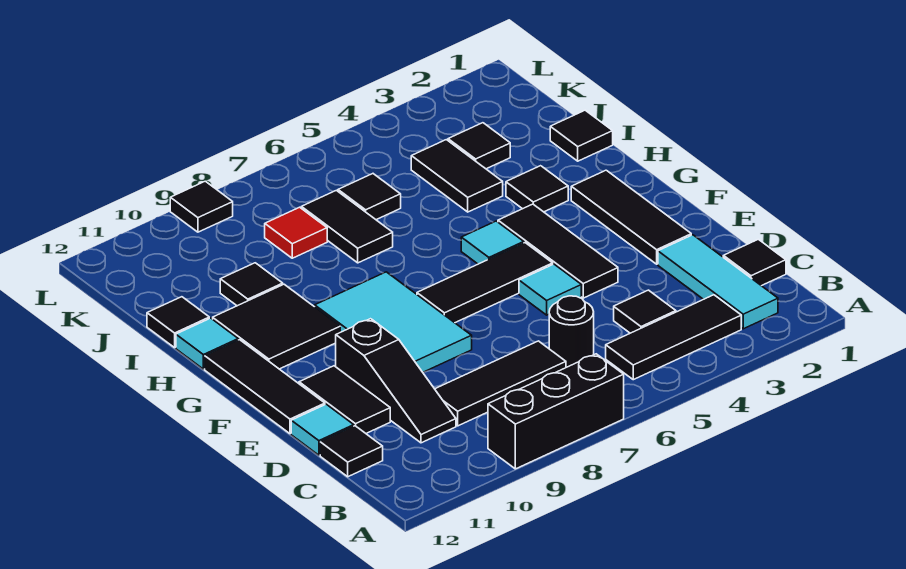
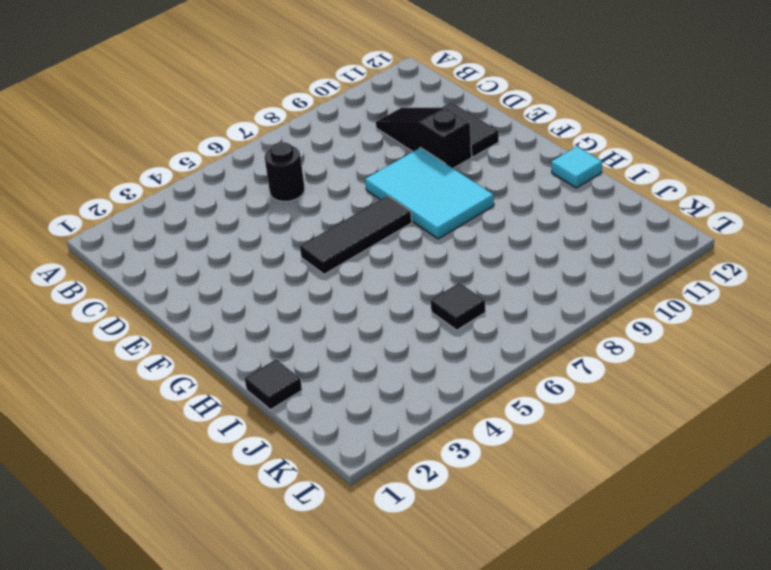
none -> black brick A7:A9 level 1
none -> cyan tile B2:D2 level 1
none -> black tile B3:B5 level 1
none -> black tile C1 level 1

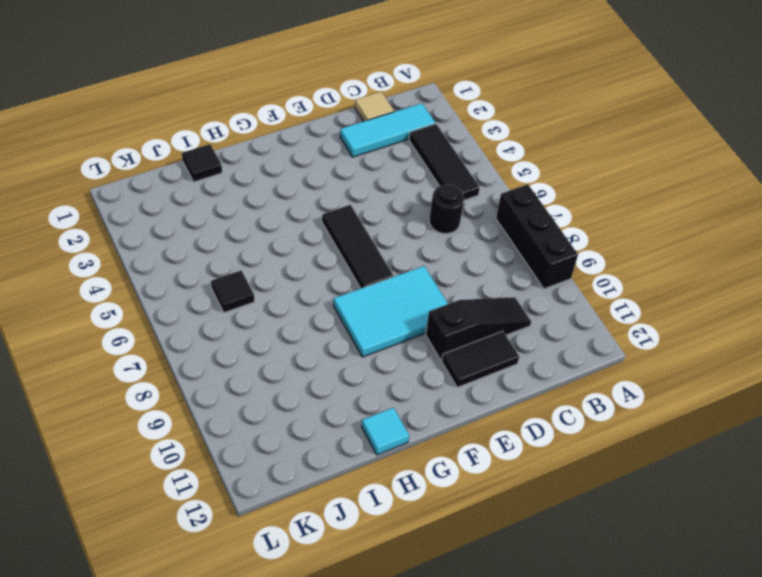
tan tile C1 level 1 -> black tile C1 level 1
none -> black tile C4 level 1
none -> black tile C7:C9 level 1
none -> black tile C12 level 1
none -> cyan tile D12 level 1

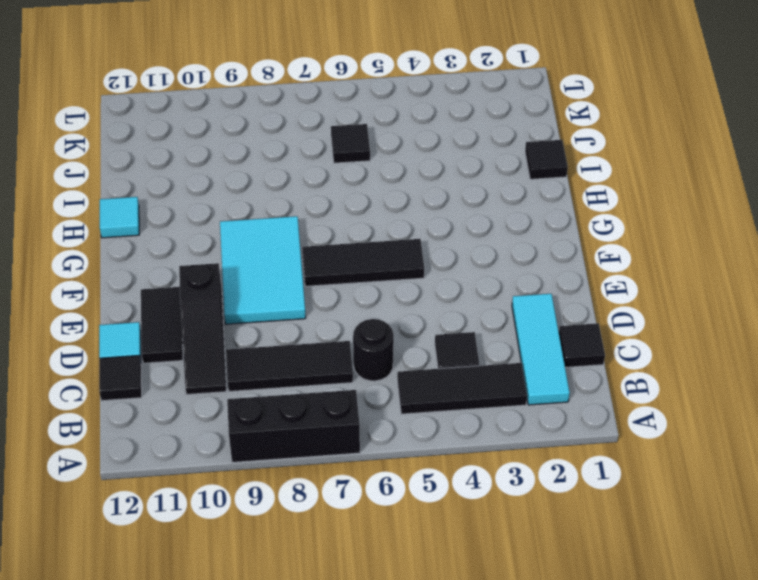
none -> black tile E2:G2 level 1
none -> black tile E4:G4 level 1
none -> cyan tile E5 level 1
none -> black tile E12:G12 level 1

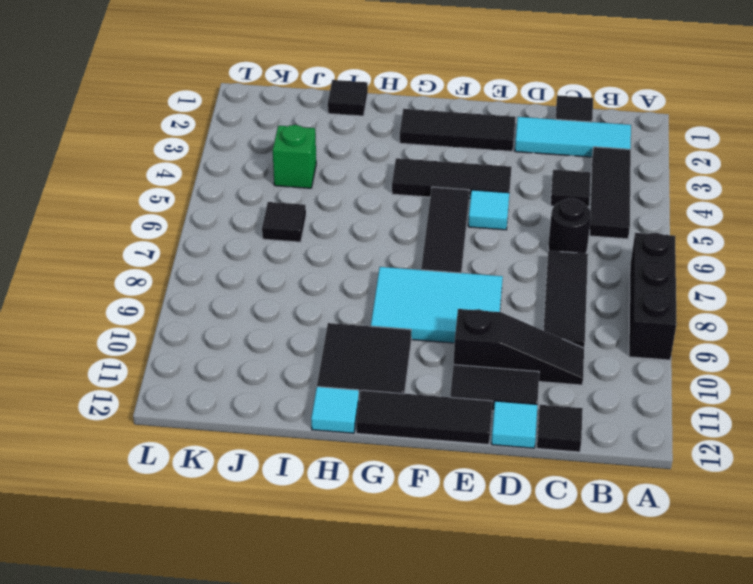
green brick J4 level 1 -> black tile I4:J4 level 1
none -> cyan tile G5 level 1
none -> black tile H3 level 1
none -> black tile I7:J7 level 1
none -> black tile I10 level 1

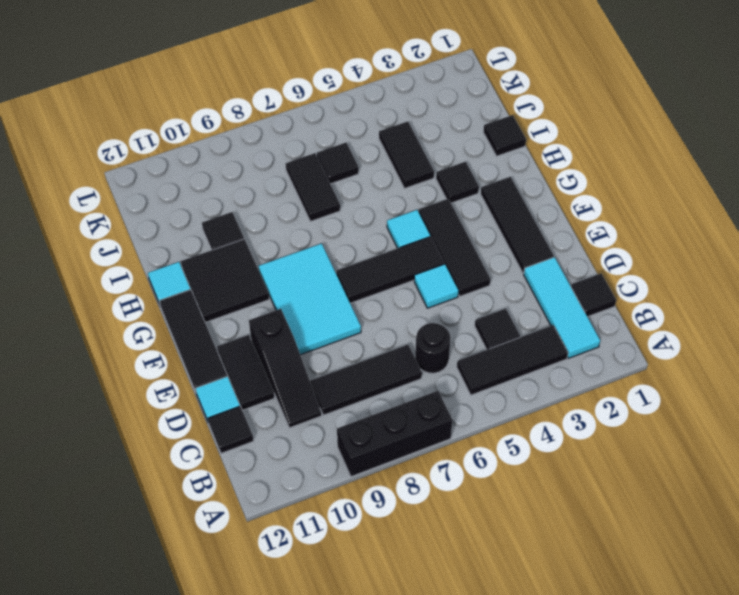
none -> black tile I12 level 1
none -> black tile J3 level 1
none -> red tile J8 level 1
none -> black tile L9 level 1

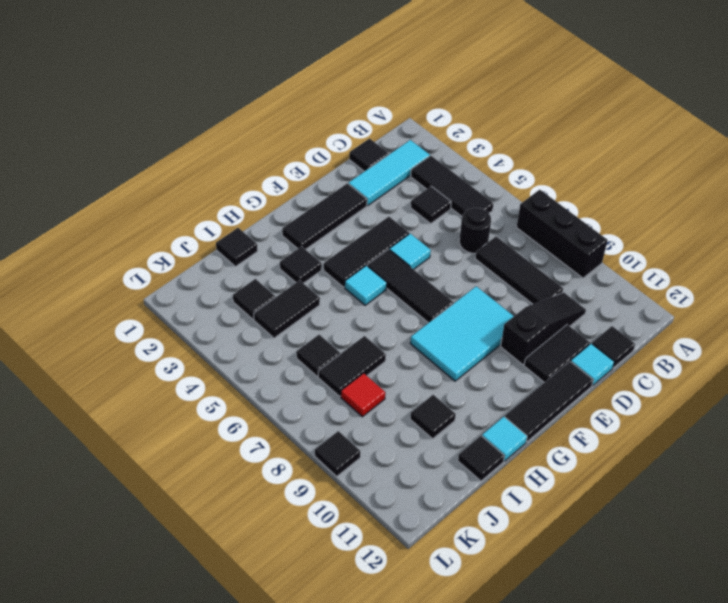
none -> black tile G10:H11 level 1

